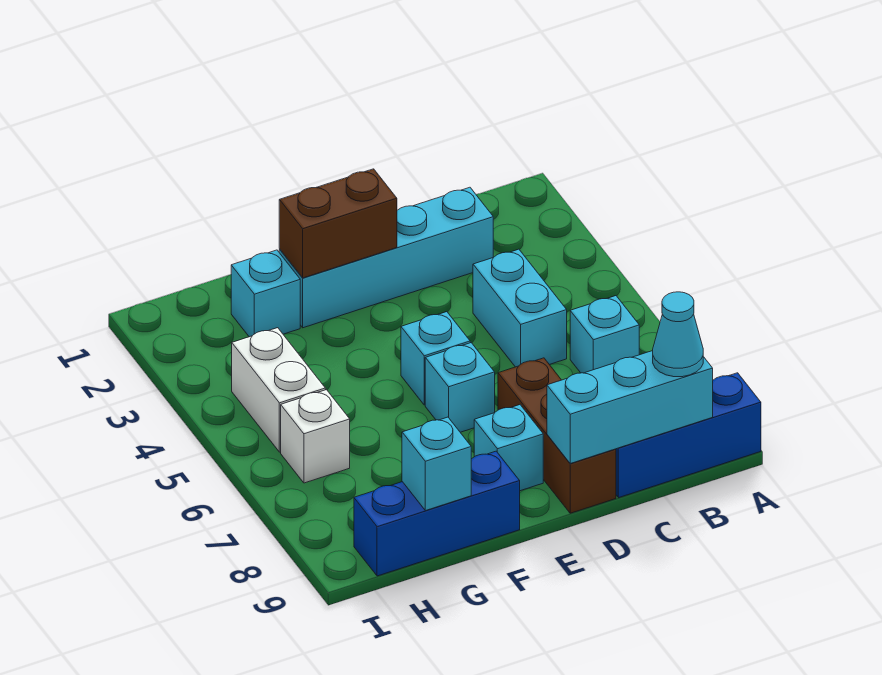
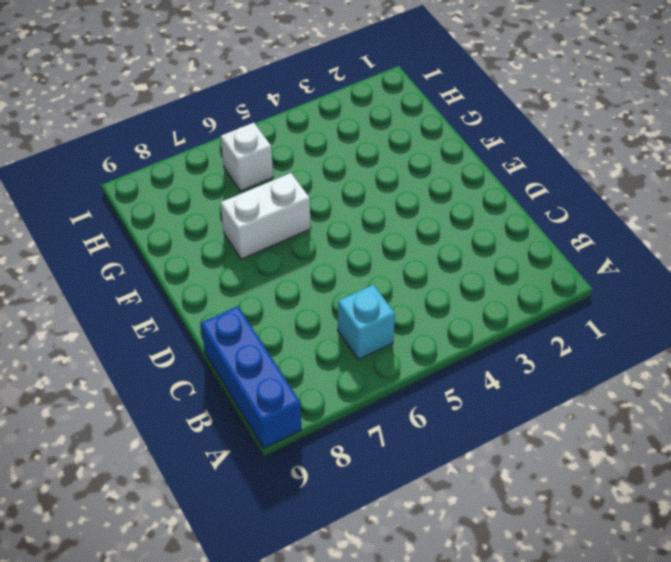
white brick F6:F7 level 1 -> white brick H4:H5 level 1
none -> cyan brick C2:F2 level 1
none -> cyan brick C4:C5 level 1
none -> brown brick D7:D9 level 1

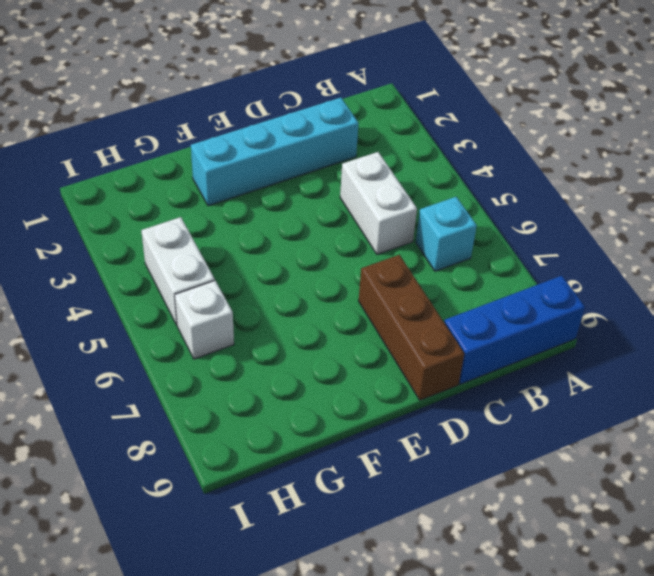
white brick C4:C5 level 1 -> cyan brick C4:C5 level 1
none -> cyan brick E5 level 1
none -> cyan brick E6 level 1
none -> cyan brick E8 level 1

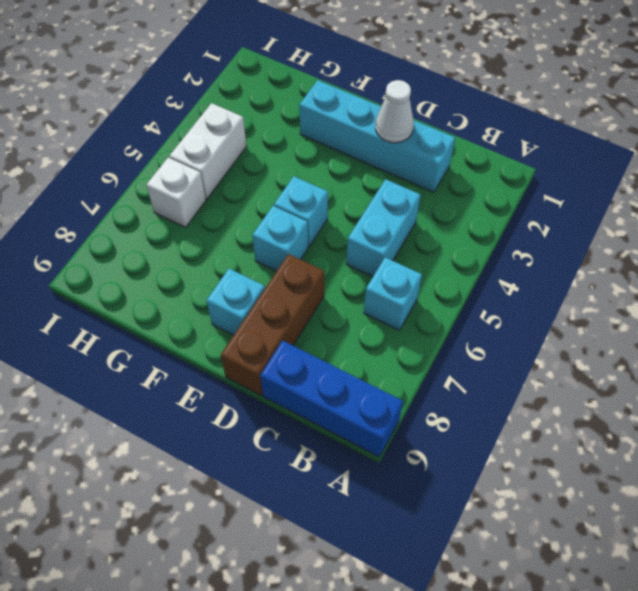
white cone D2 level 2 -> none
none -> blue brick F9:H9 level 1
none -> cyan brick G2 level 1
none -> cyan brick B9:D9 level 2

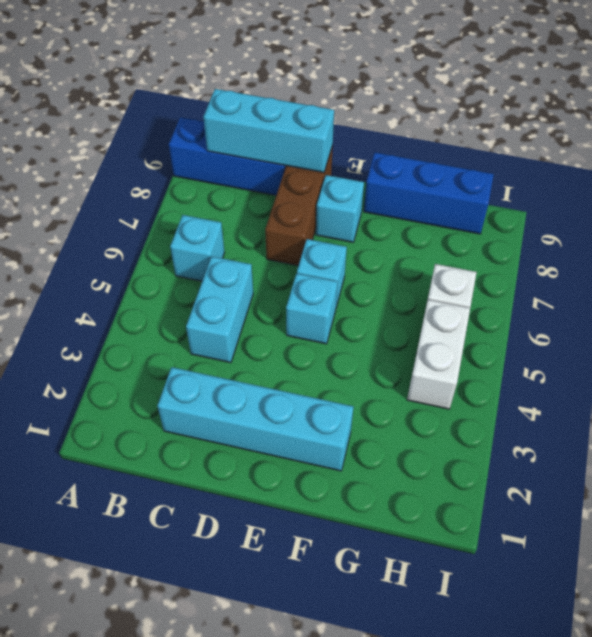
none -> cyan brick G2 level 1
none -> brown brick E2:F2 level 2
none -> cyan brick G9 level 2

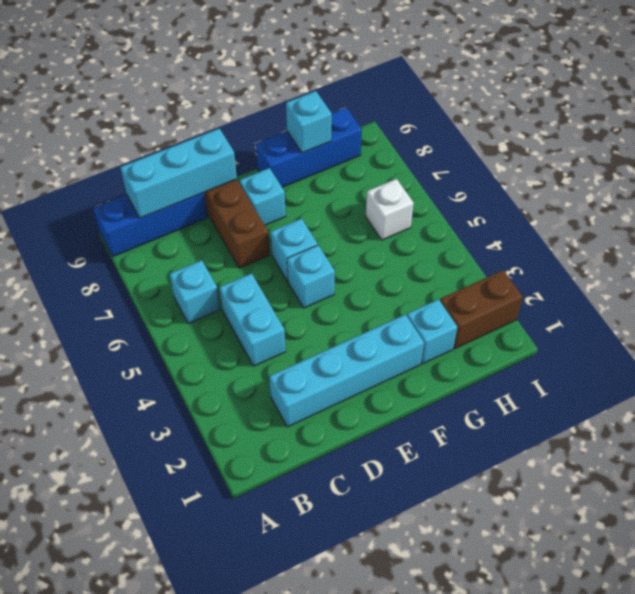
brown brick H2:I2 level 1 -> brown brick E2:F2 level 2
none -> white brick H4:H5 level 1
none -> cyan cone B9 level 3

